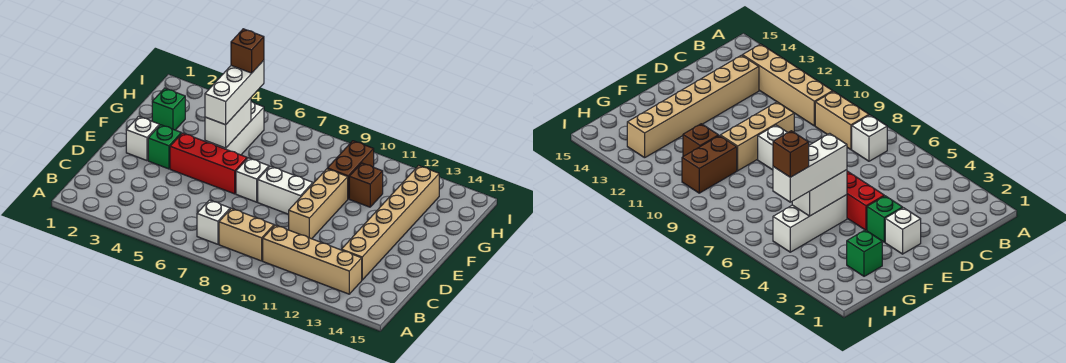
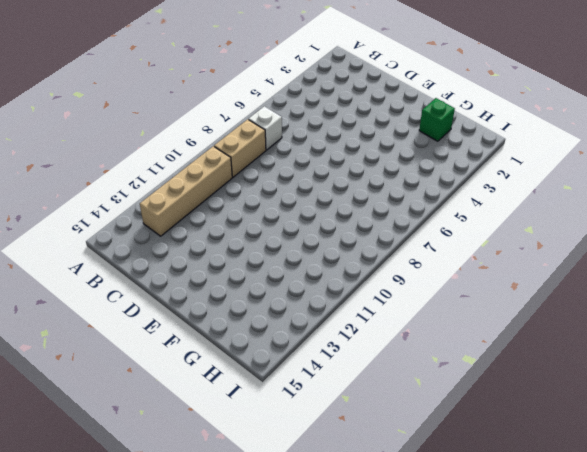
none -> tan brick C13:H13 level 1
none -> tan brick D10:F10 level 1
none -> white brick E2 level 1

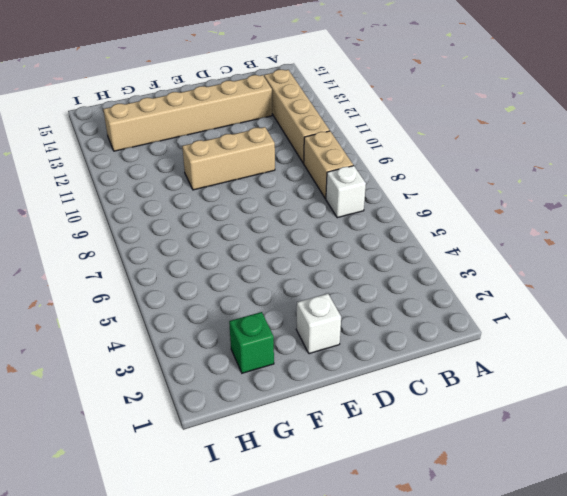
none -> green brick E3 level 1
none -> red brick E4:E6 level 1
none -> white brick E7 level 1

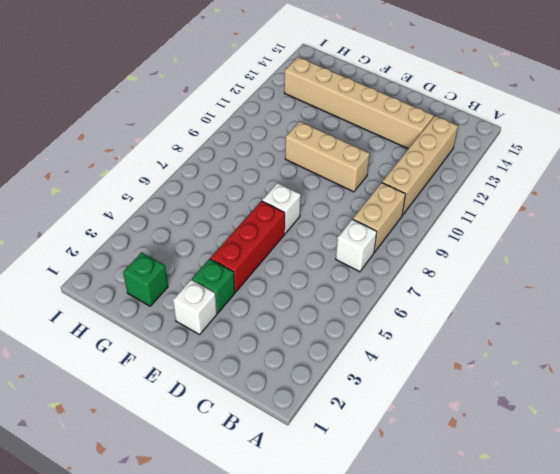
none -> white brick E8:E9 level 1
none -> white brick F5:H5 level 1
none -> brown brick G10:H10 level 1

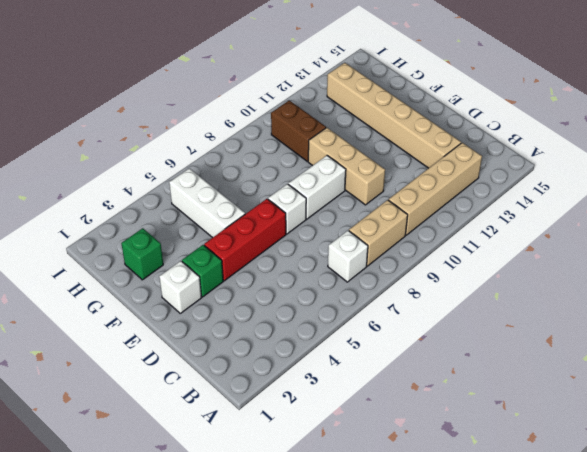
none -> brown brick G11 level 1
none -> white brick F5:G5 level 2
none -> white brick F5:H5 level 3

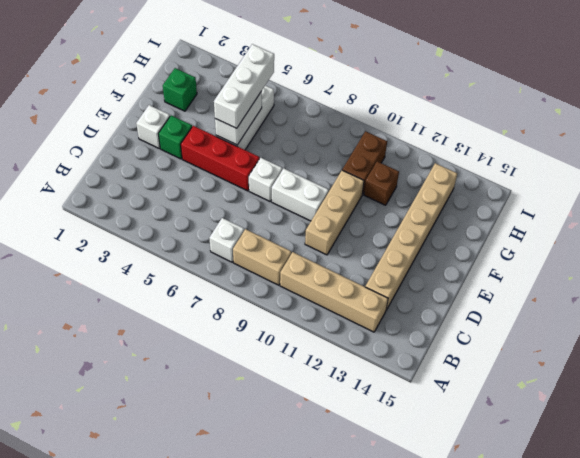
none -> brown brick H5 level 4

